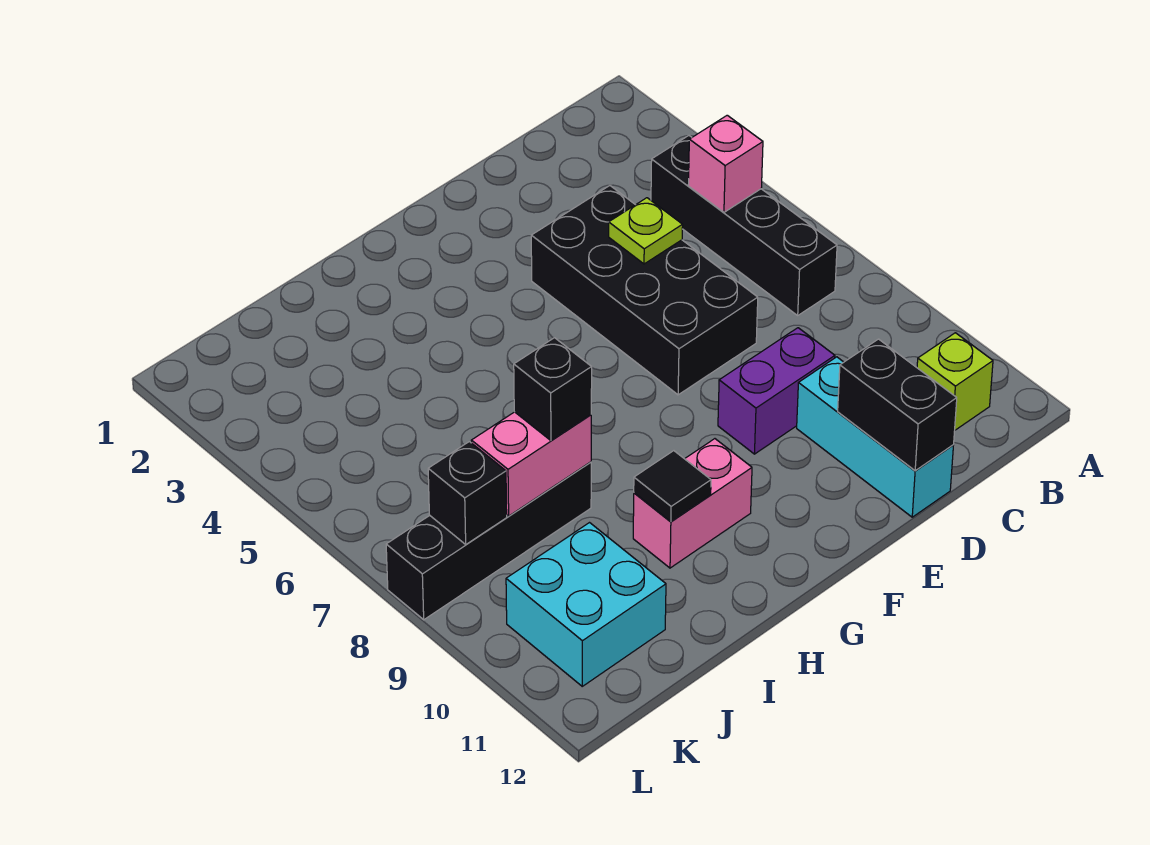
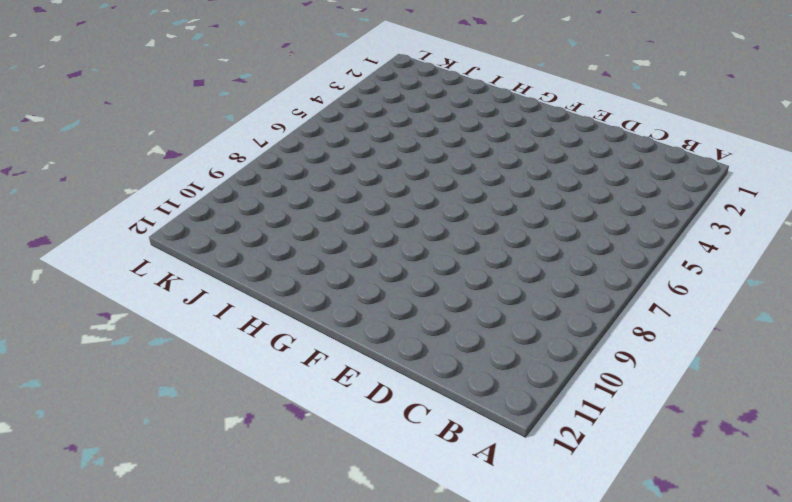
none -> black brick B4:B7 level 1
none -> lime brick B11 level 1
none -> black brick D4:E7 level 1

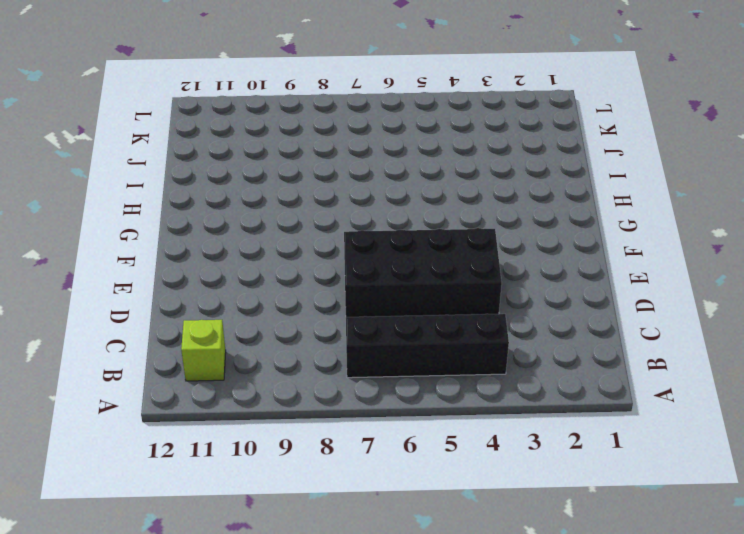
none -> purple brick D9:E9 level 1
none -> cyan brick D10:D12 level 1
none -> pink brick G10:H10 level 1

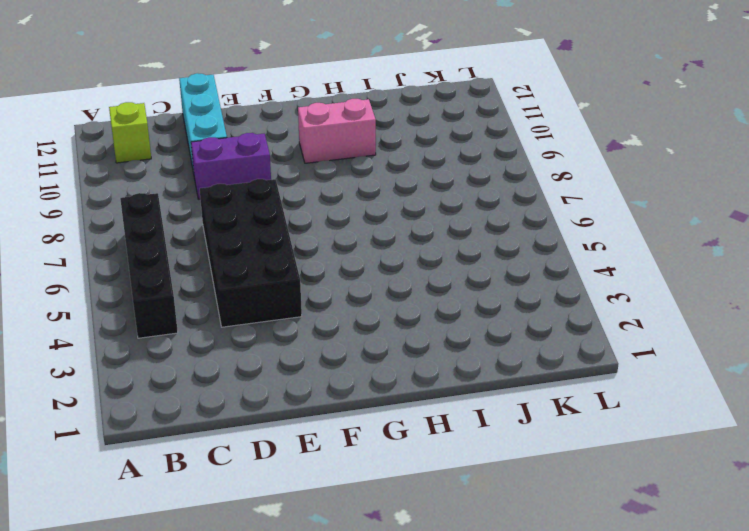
none -> black brick I8:L8 level 1
none -> cyan brick J10:K11 level 1
none -> pink brick B5 level 2

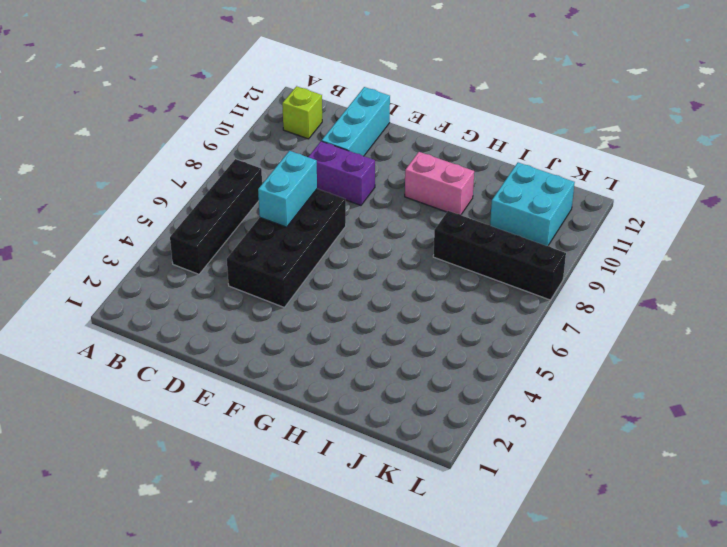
cyan brick D6:D7 level 2 -> none
none -> pink brick B5 level 2
none -> lime plate D5 level 2
none -> black brick D11:D12 level 2

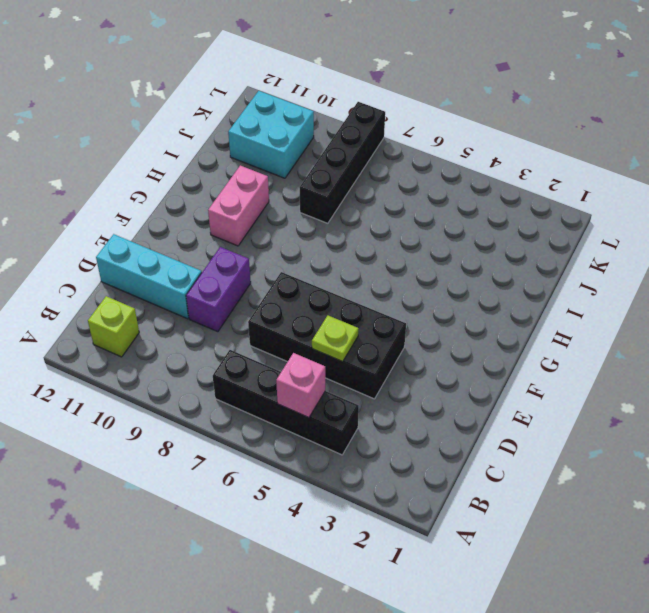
none -> black brick D11:D12 level 2
none -> black tile H10 level 2
none -> pink brick I8:J8 level 2

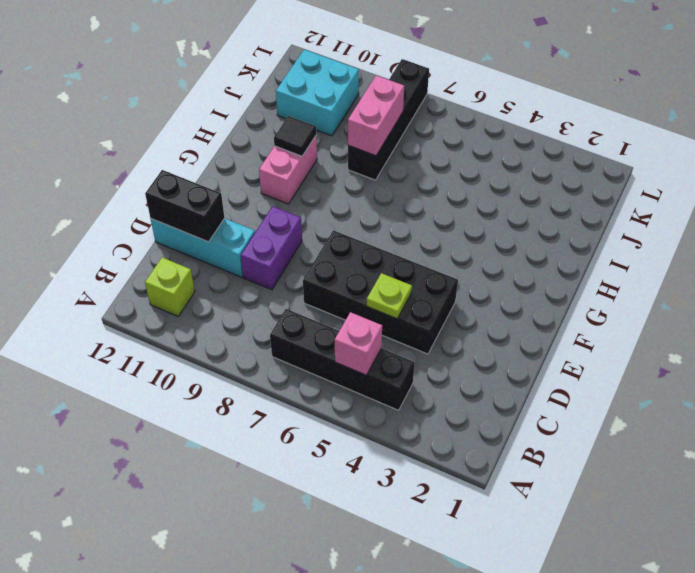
none -> black brick K8 level 2
none -> black brick I8 level 3

